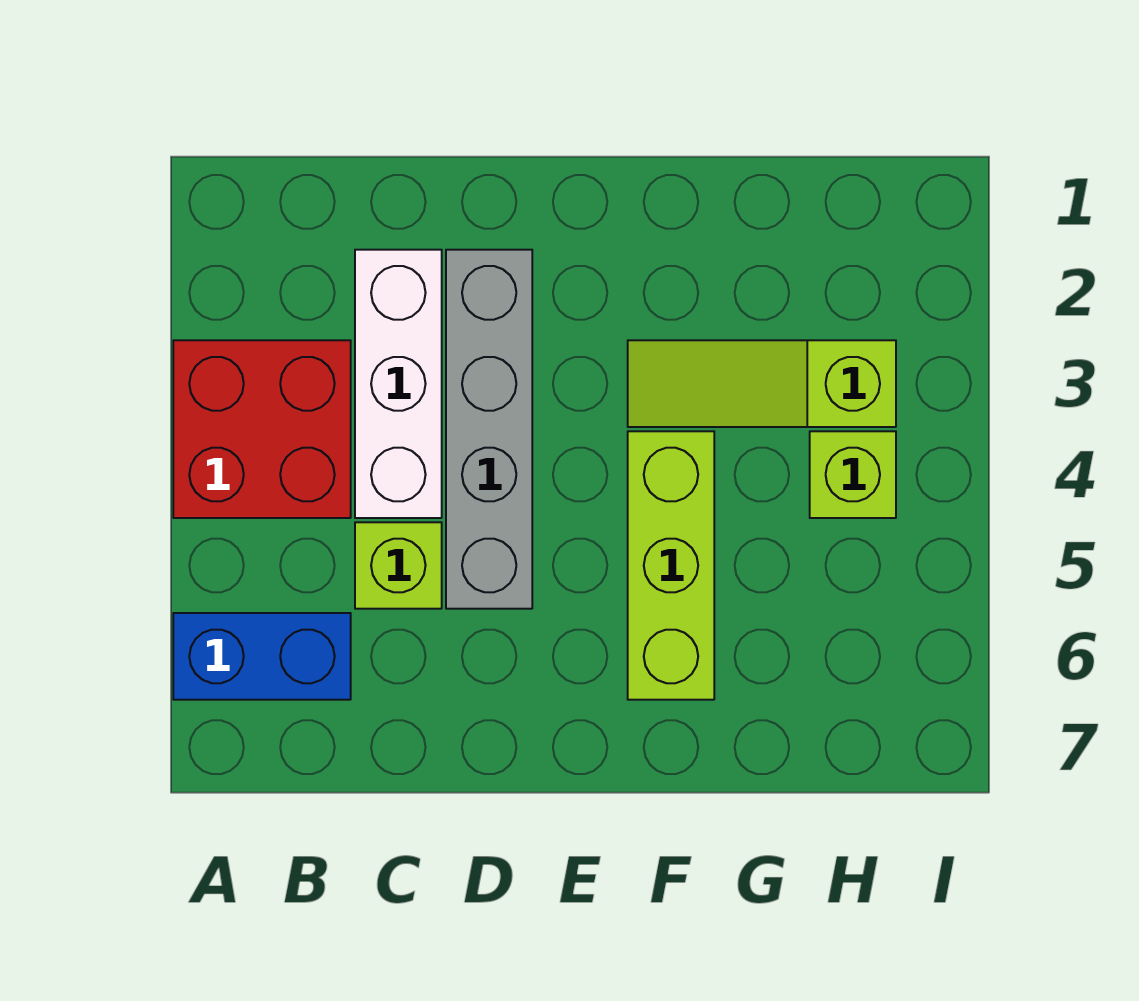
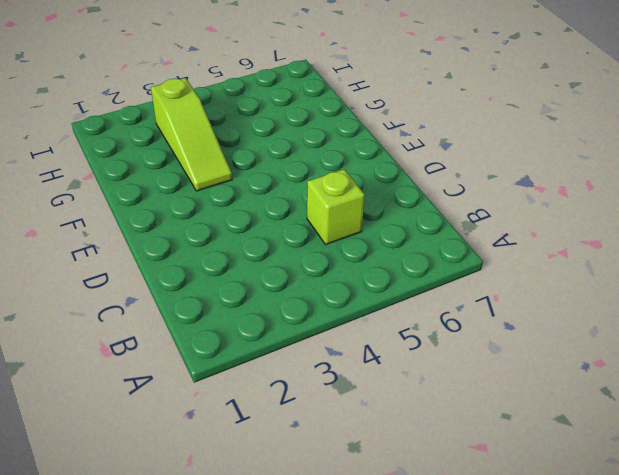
none -> red brick A3:B4 level 1
none -> blue brick A6:B6 level 1

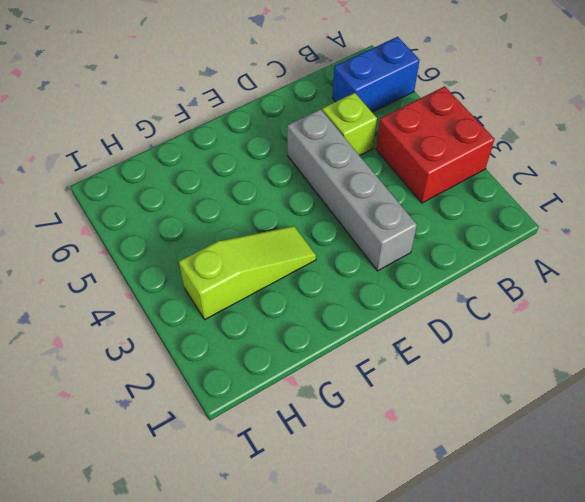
none -> white brick C2:C4 level 1
none -> lime brick F4:F6 level 1

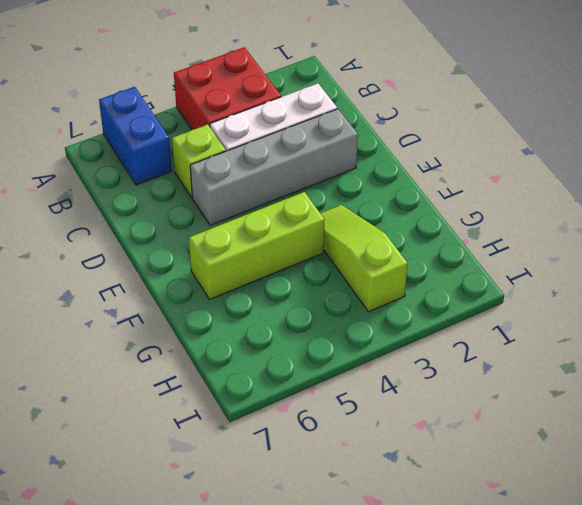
none -> lime brick H4 level 1

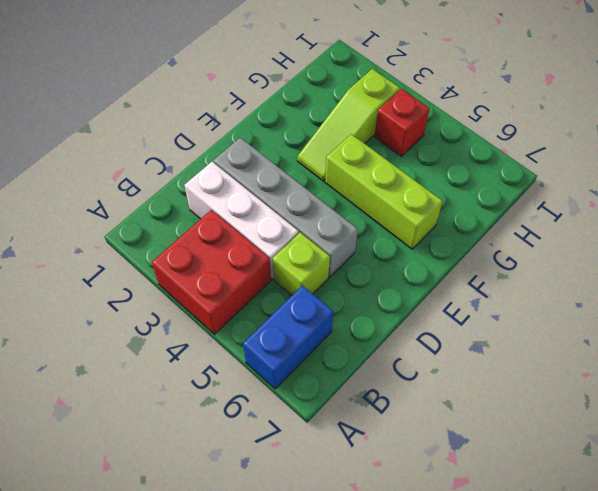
red brick H4 level 1 -> lime brick H4 level 1

